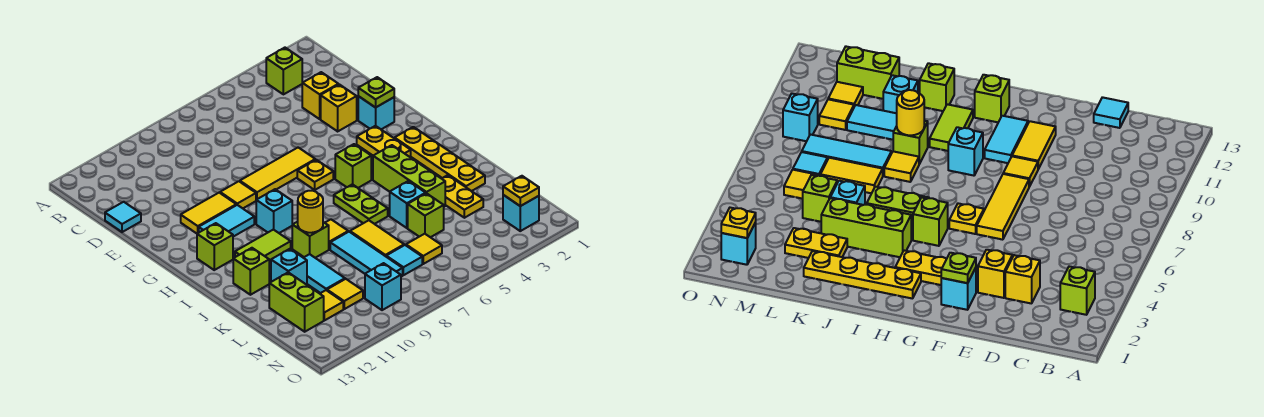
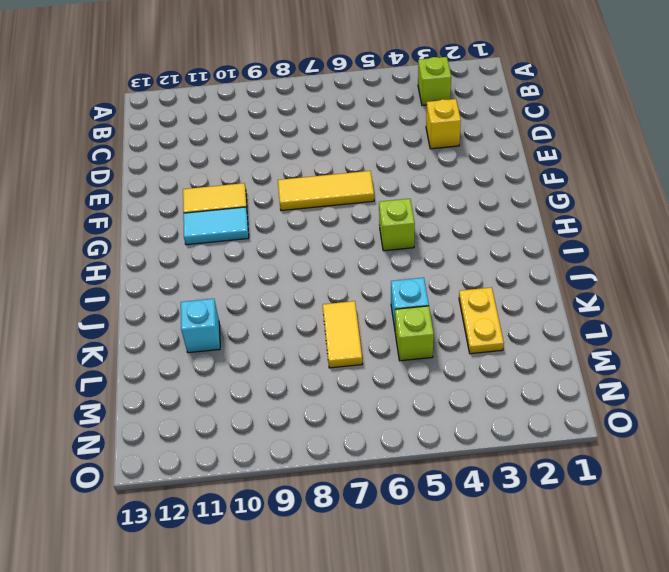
none -> cyan tile D13 level 1
none -> yellow brick E3 level 1
none -> cyan brick F2 level 1
none -> yellow tile F9 level 1

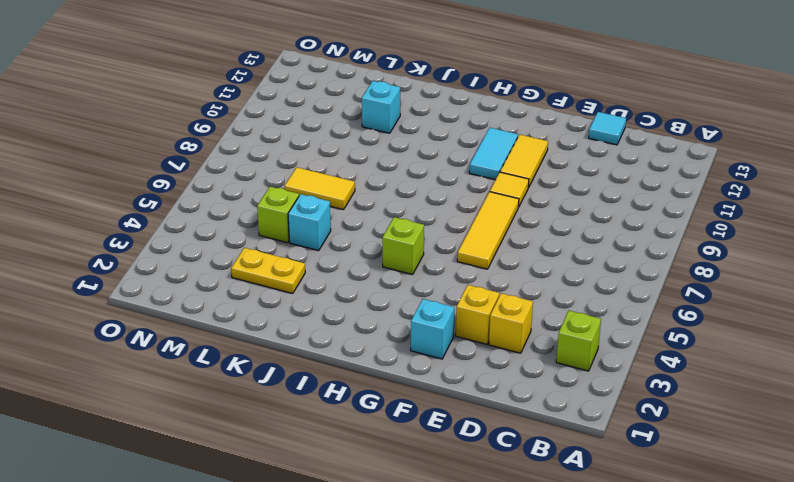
none -> yellow plate G3:H3 level 1
none -> yellow plate G6 level 1
none -> yellow plate H2:K2 level 1
none -> cyan brick H9 level 1

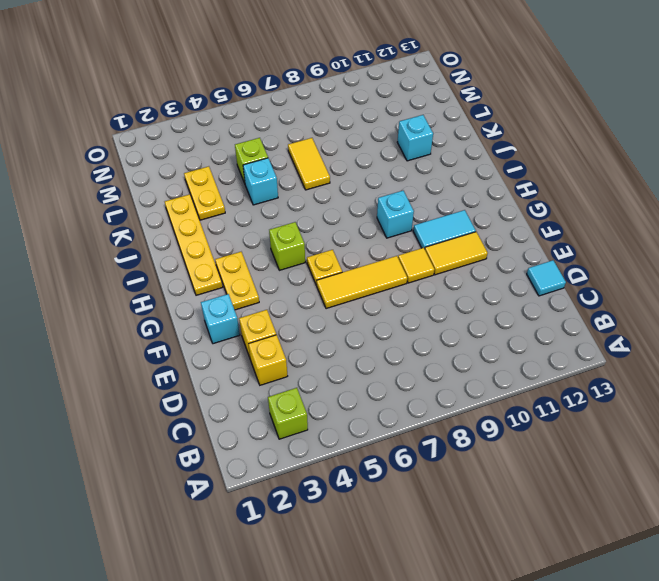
none -> lime brick H12 level 1
none -> lime brick I4:K4 level 1
none -> lime plate I6:J6 level 1
none -> lime tile I10:I11 level 1

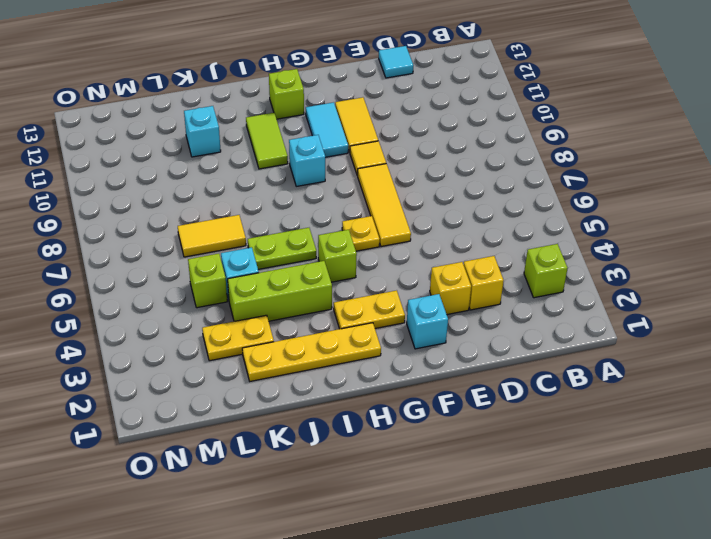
none -> yellow tile J8 level 1
none -> lime brick J9 level 1
none -> lime brick J12 level 1
none -> cyan tile K8:M8 level 1

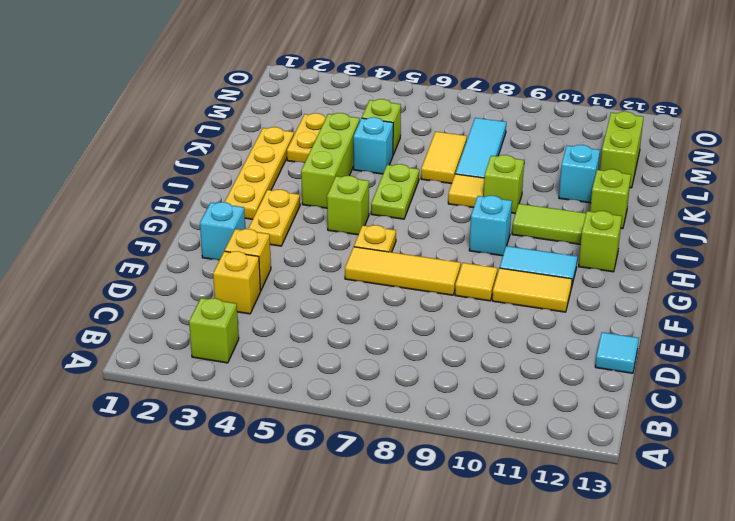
none -> cyan tile K10:L10 level 1
none -> yellow tile M6 level 1
none -> cyan tile M7 level 1
none -> yellow tile M10 level 1

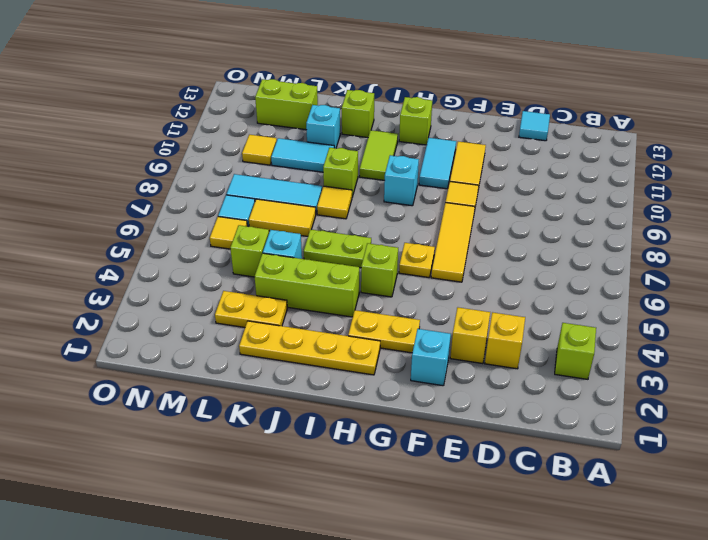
none -> yellow tile M11 level 1
none -> cyan brick N2 level 1
none -> cyan brick N9 level 1
none -> lime plate F2 level 2

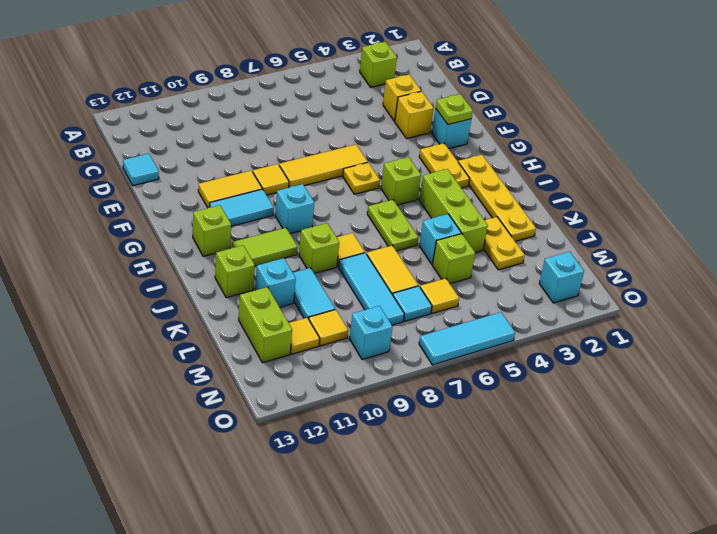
cyan tile O5:O7 level 1 -> none
none -> yellow round brick J9 level 2
none -> yellow plate N2 level 2

